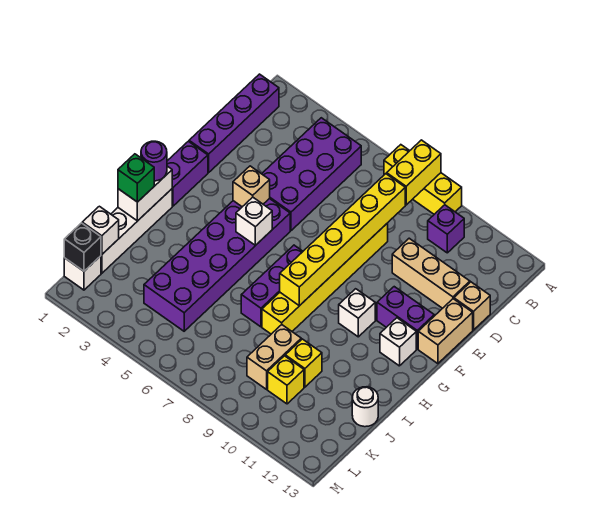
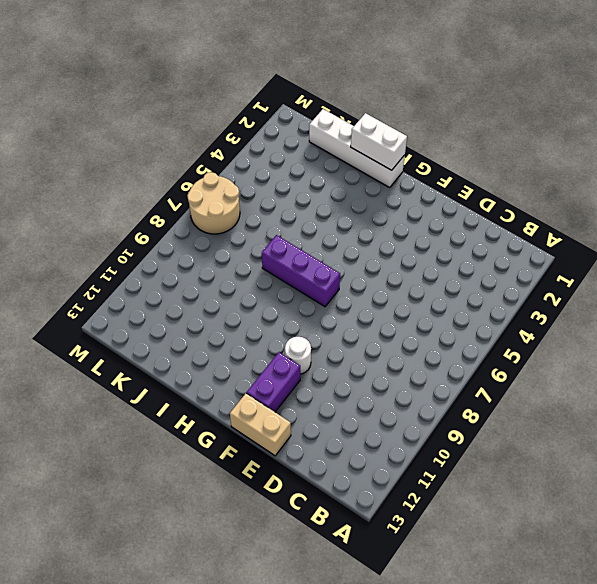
white round brick F10 level 1 -> white round brick J13 level 1
tan round brick L6:M7 level 1 -> none
none -> yellow brick A7:A9 level 1
none -> purple brick B1:E1 level 1
none -> purple brick B4:E5 level 1

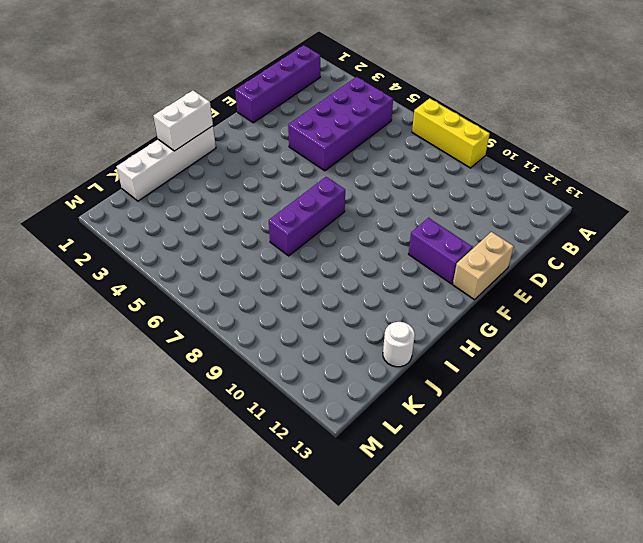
none -> purple brick B10 level 1
none -> yellow brick D8:I8 level 1
none -> tan brick D10:D12 level 1

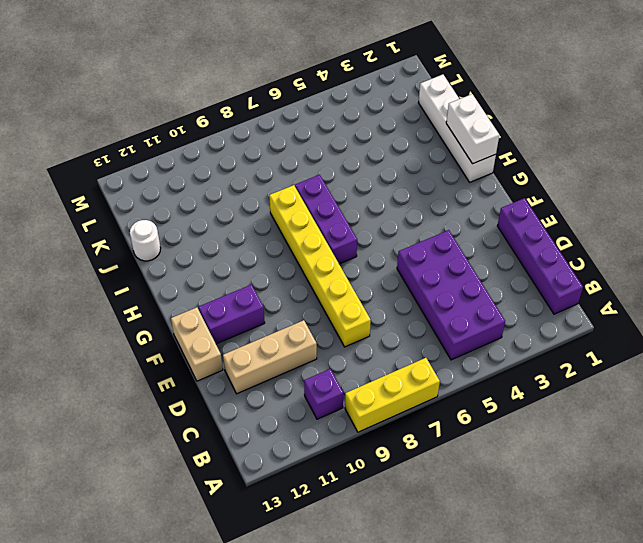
none -> tan brick D13 level 1
none -> purple brick F1:G1 level 1
none -> purple brick F4:K5 level 1

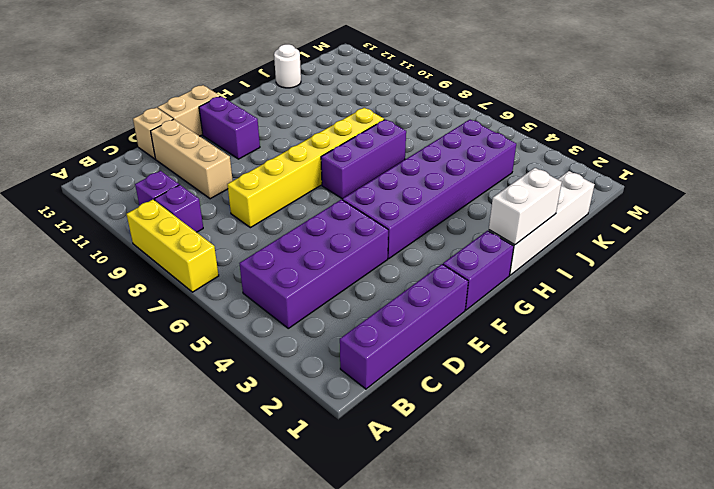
purple brick B9 level 1 -> none
none -> white brick G10 level 1
none -> white brick G12 level 1
none -> tan brick J9:K9 level 1

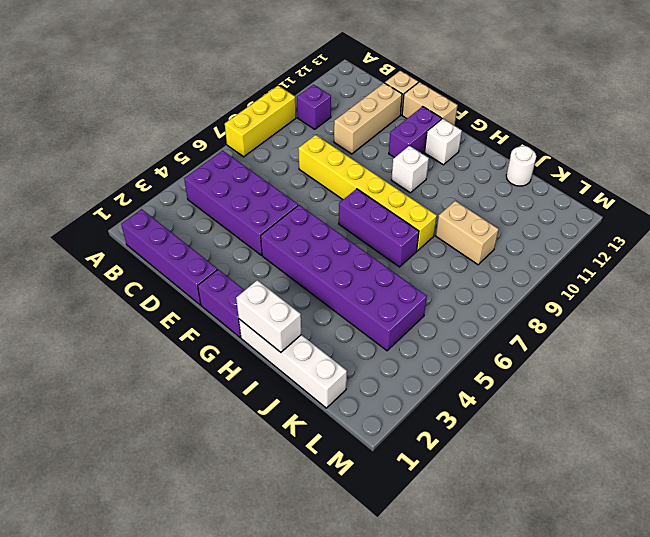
none -> yellow brick J10 level 1
none -> yellow brick K10 level 1
none -> white brick L1 level 1

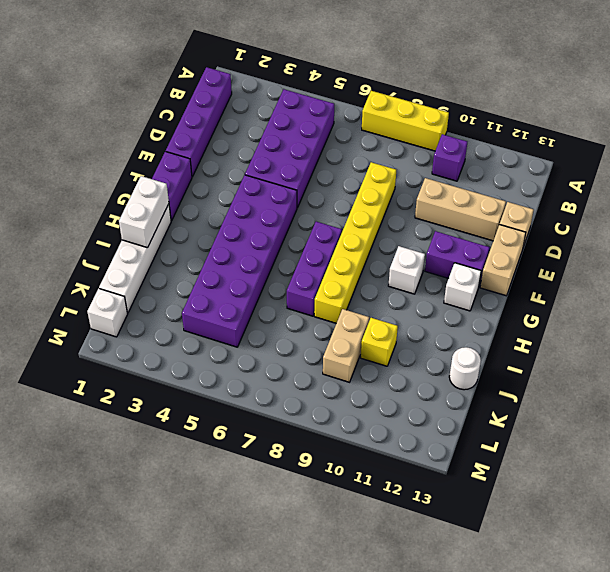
none -> yellow brick K10 level 1
none -> yellow brick A8:B8 level 2
none -> yellow brick C8:H8 level 2

